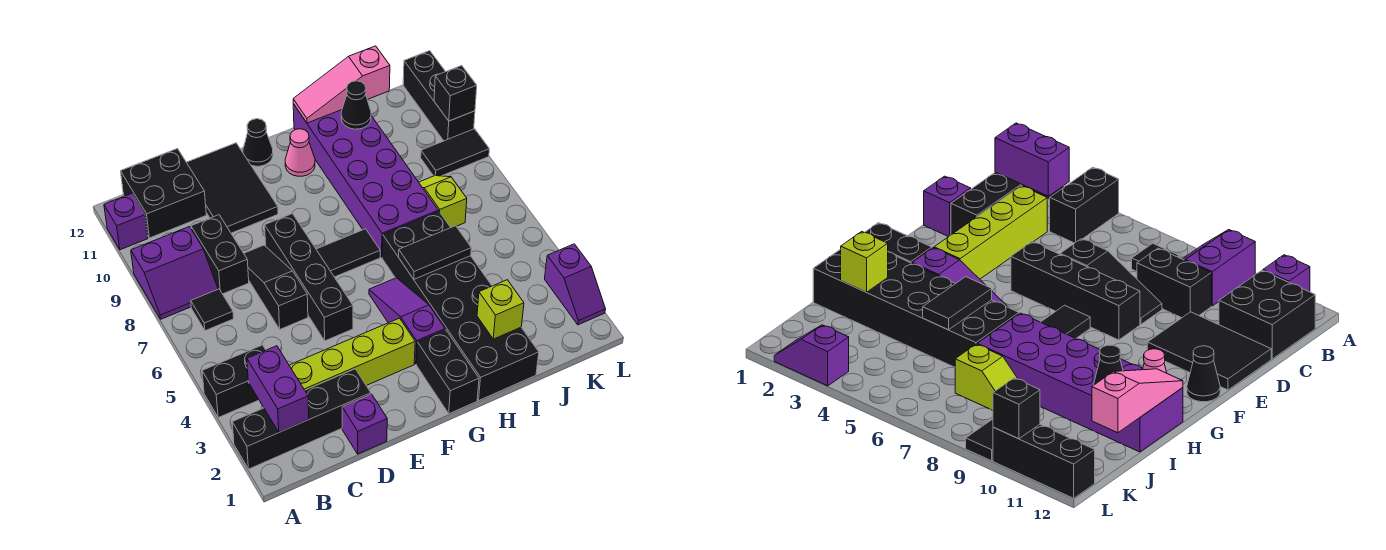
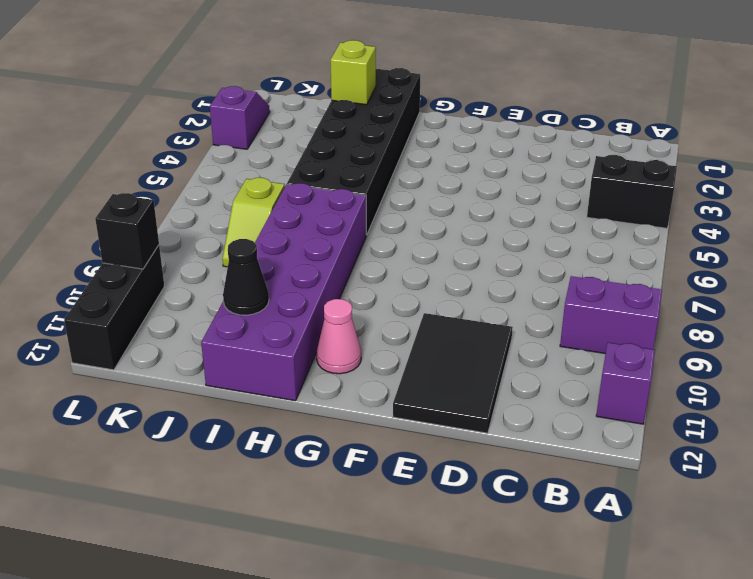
none -> black brick A2:D2 level 1
none -> black tile B7 level 1
none -> black brick B11:C12 level 1

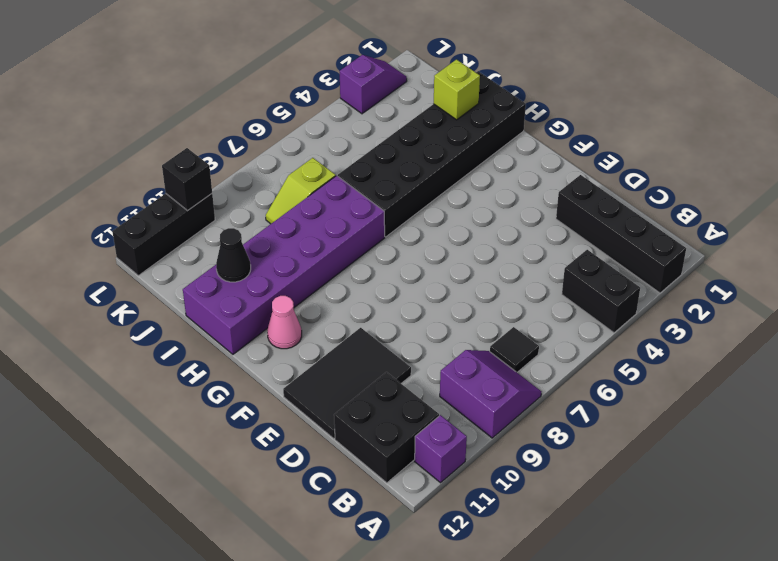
none -> lime brick C3:F3 level 1
none -> black brick C8:C9 level 1
none -> purple brick D1 level 1

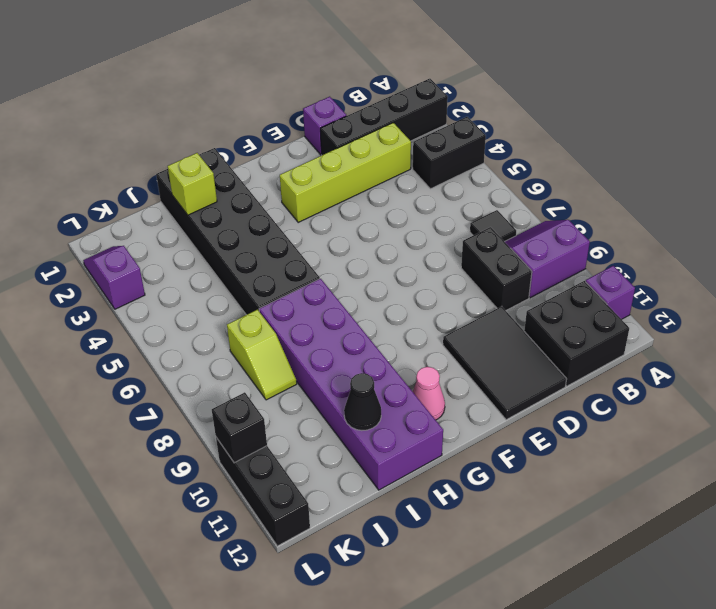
none -> black slope D6:D8 level 1 top 6
none -> black brick E5:E8 level 1
none -> black tile F7:G7 level 1

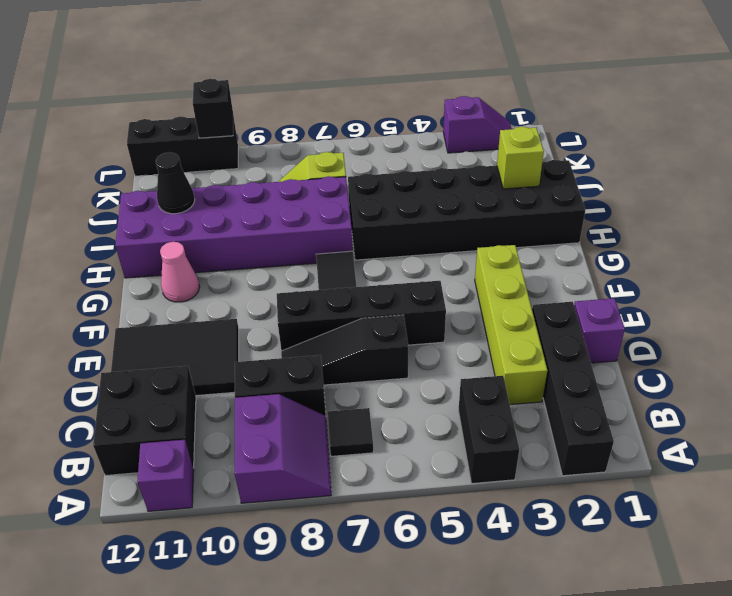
none -> black cone F12 level 1
none -> black brick G1:G2 level 1
none -> purple slope G3:G5 level 1 top 3

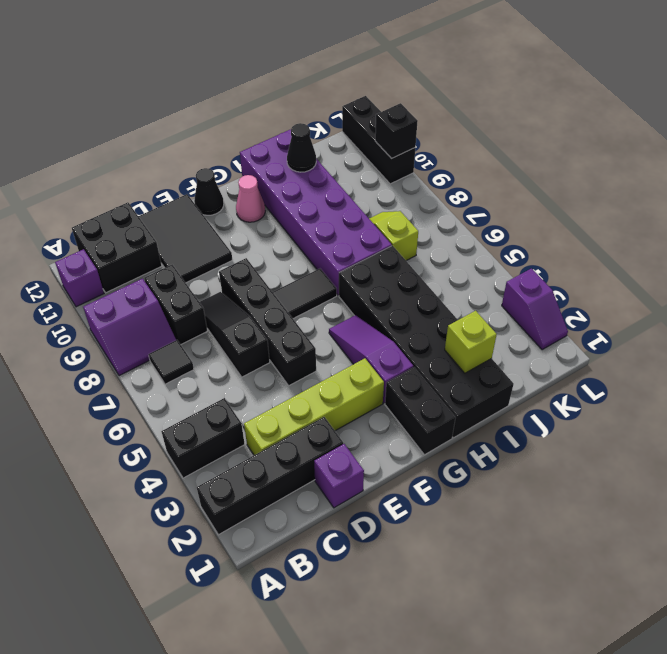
none -> black tile K9:L9 level 1
none -> purple brick B2:B3 level 2
none -> black tile H5:I5 level 2

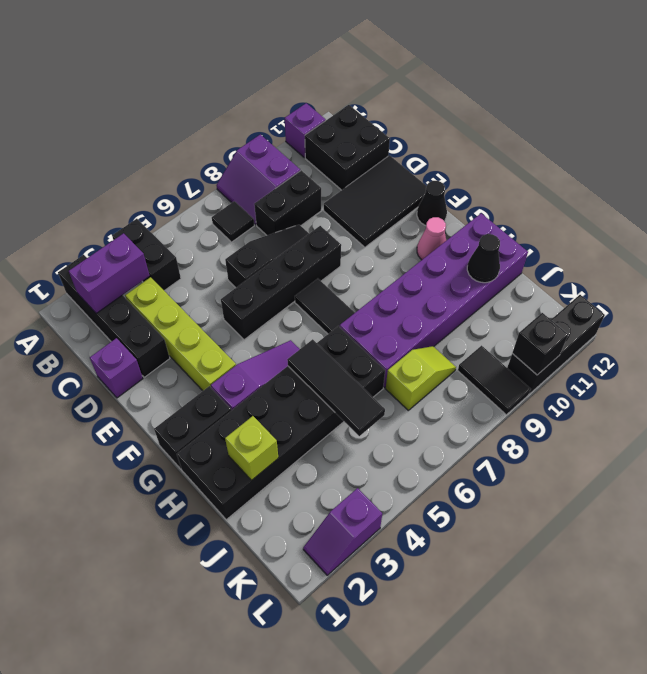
black tile H5:J5 level 2 -> black tile H5:I5 level 2
none -> pink slope H12:J12 level 2 top J

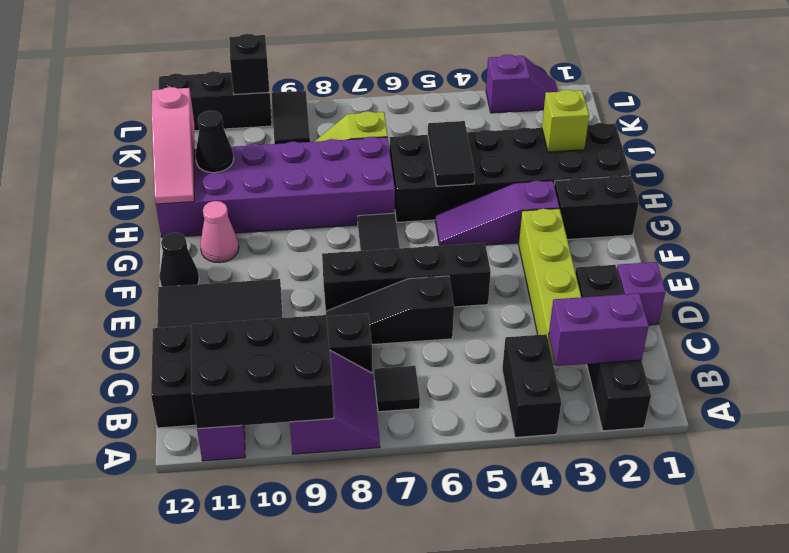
black brick A9:B11 level 2 -> none

